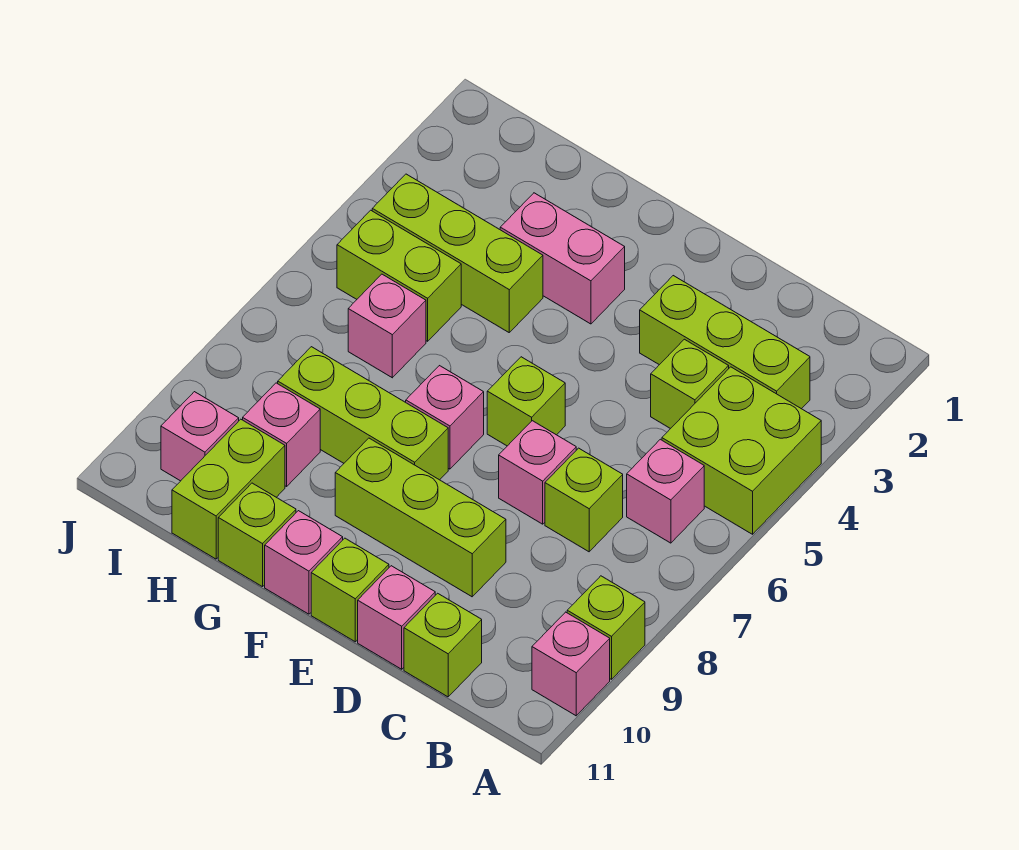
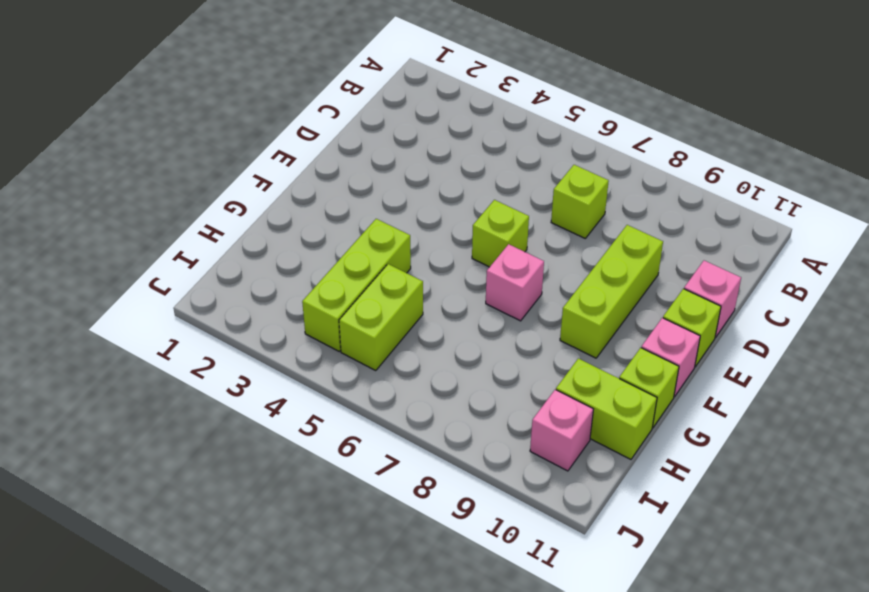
none -> lime brick A4:B5 level 1
none -> lime brick A9 level 1
none -> pink brick A10 level 1

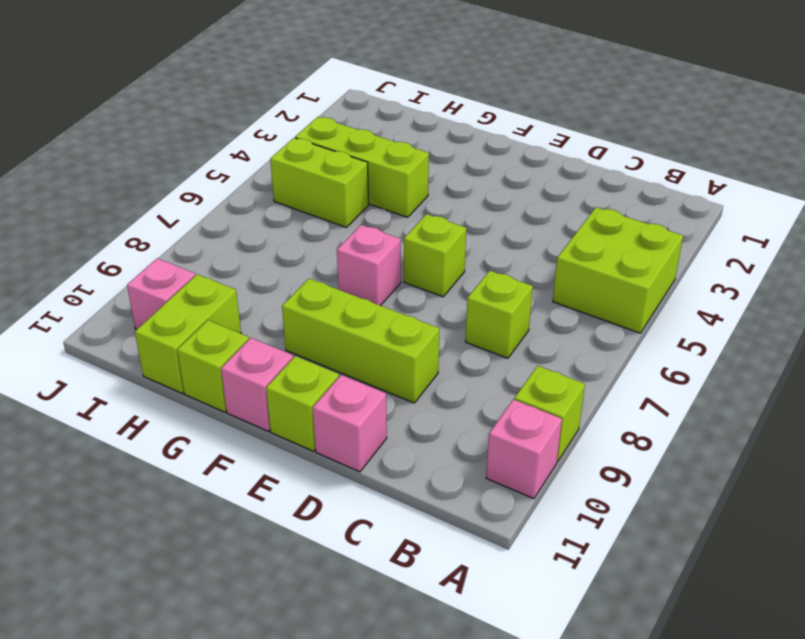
none -> lime brick B3:D3 level 1
none -> pink brick B6 level 1
none -> lime brick C4 level 1

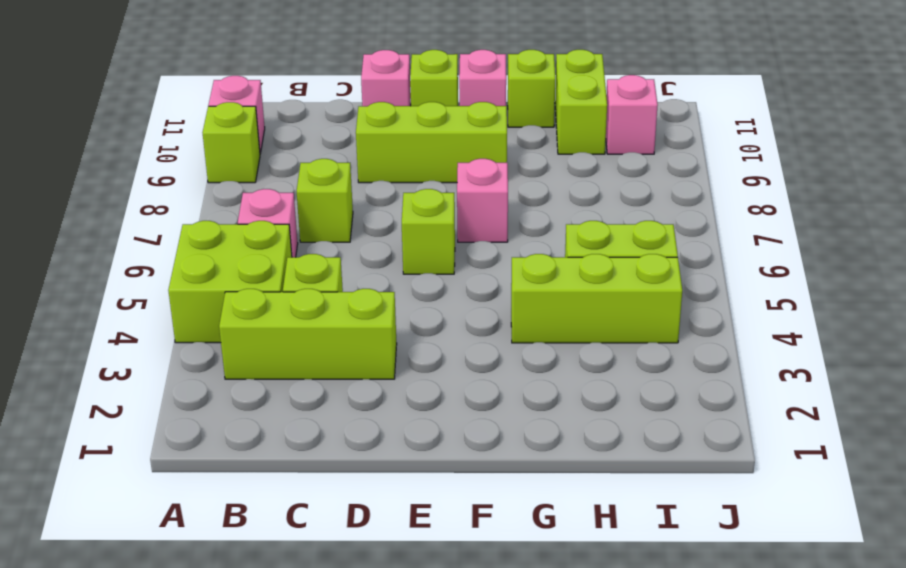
none -> lime brick C11 level 1
none -> pink brick D7 level 1
none -> pink brick F3:G3 level 1

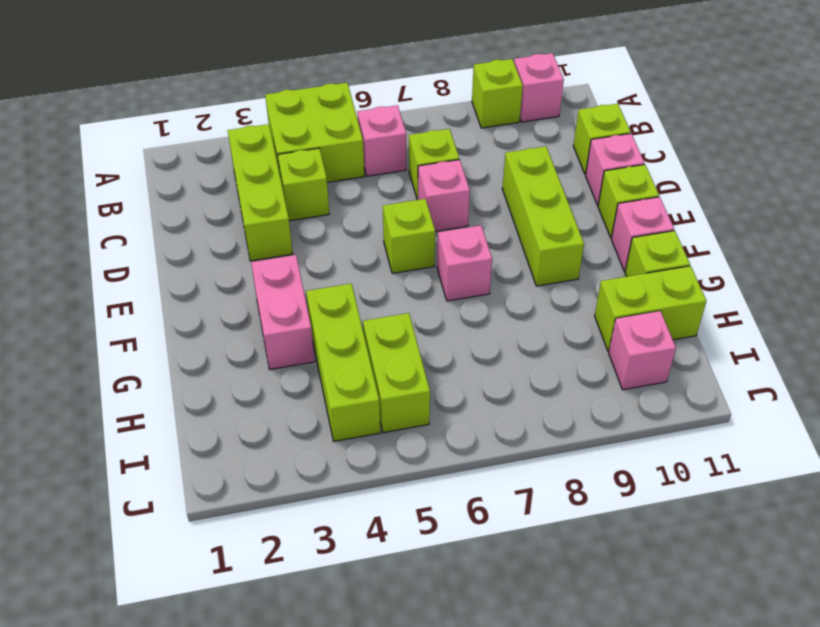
none -> lime brick F8:H8 level 1
none -> pink brick H6 level 1
none -> pink brick H9 level 1

